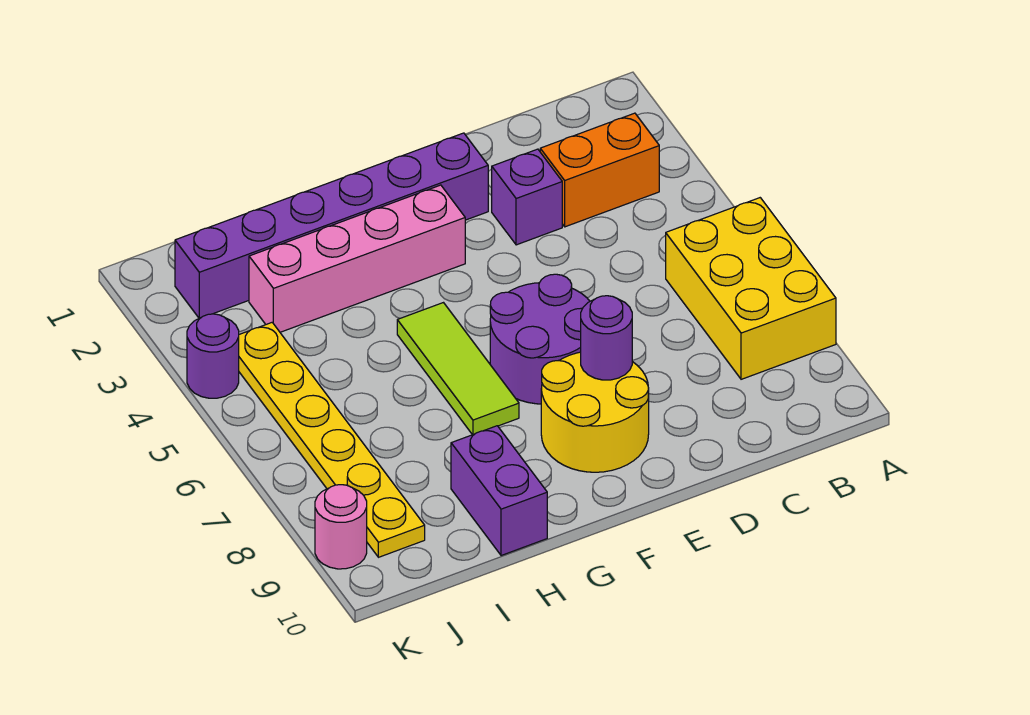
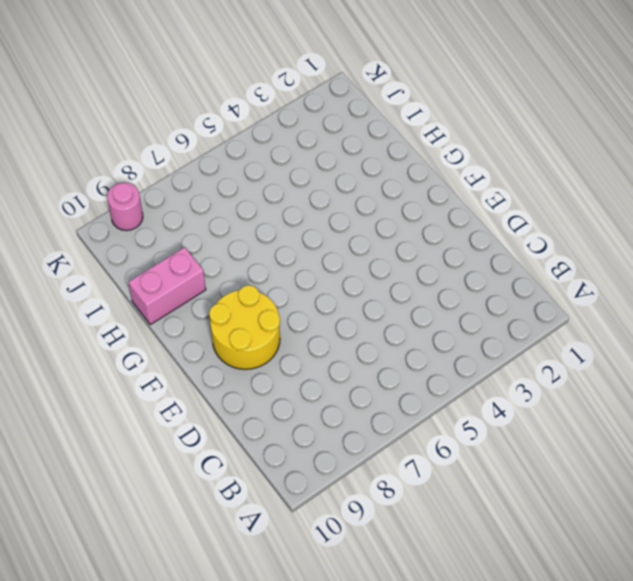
pink brick H9:H10 level 1 -> purple brick H9:H10 level 1
none -> yellow brick A6:B8 level 1
none -> orange brick B3:C3 level 1
none -> purple brick D3 level 1

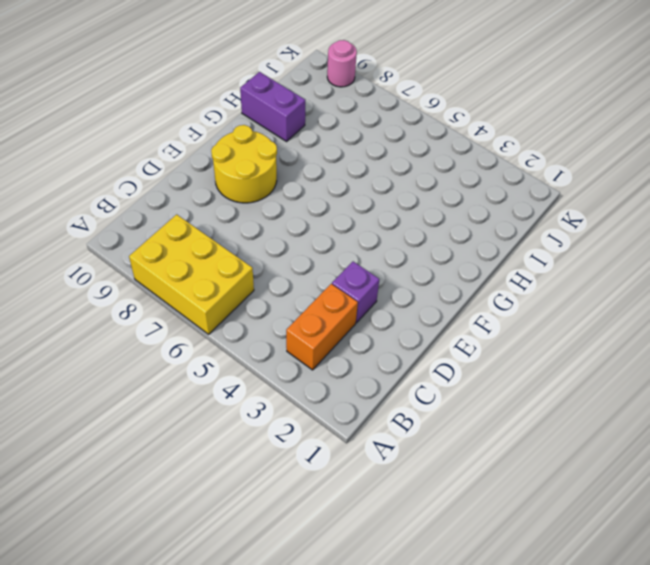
none -> purple brick E2:J2 level 1
none -> purple round brick E6:F7 level 1
none -> pink brick F3:I3 level 1

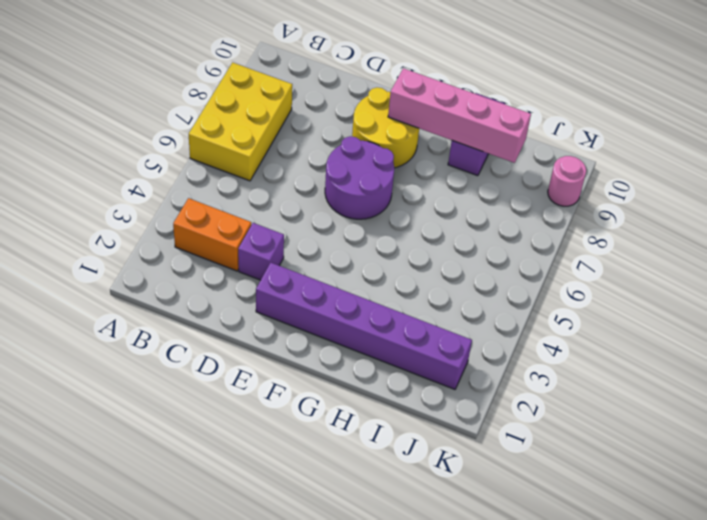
pink brick F9:I9 level 2 -> pink brick F3:I3 level 1
none -> lime tile G5:G7 level 1
none -> yellow plate J4:J9 level 1
none -> purple round brick K4 level 1

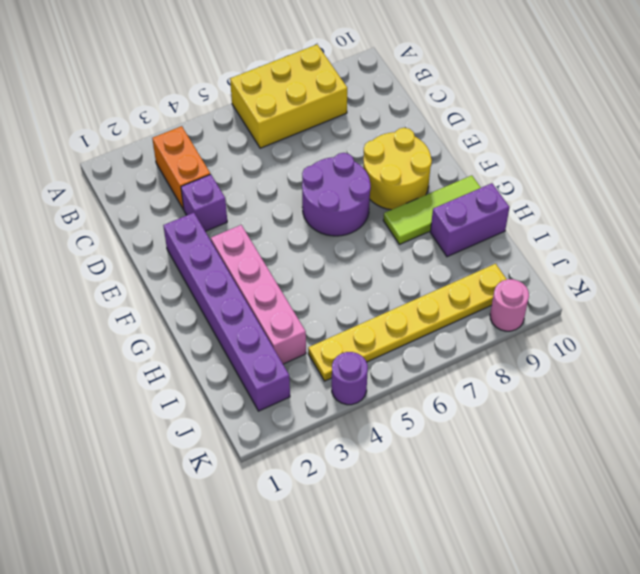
lime tile G8:G10 level 1 -> lime tile G5:G7 level 1
none -> purple round brick E8 level 2

